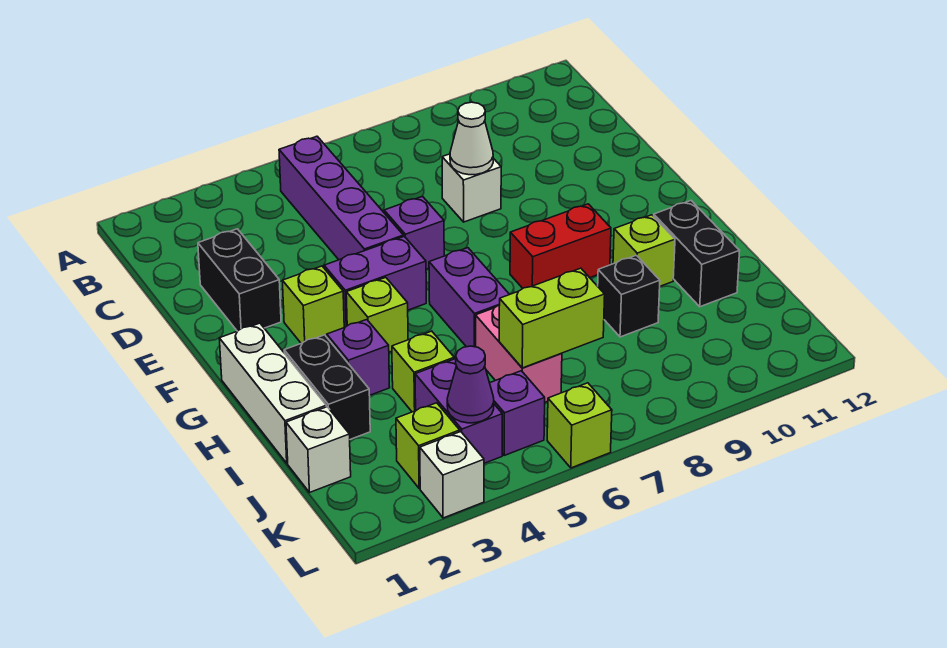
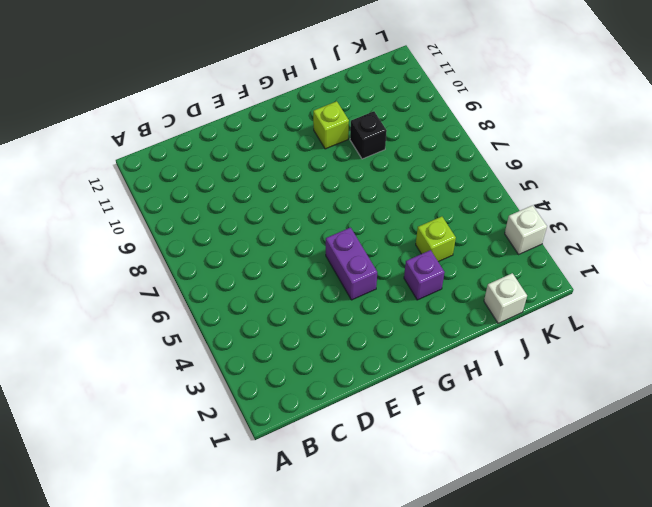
none -> purple brick B5:E5 level 1
none -> black brick D2:E2 level 1
none -> white brick D8 level 1

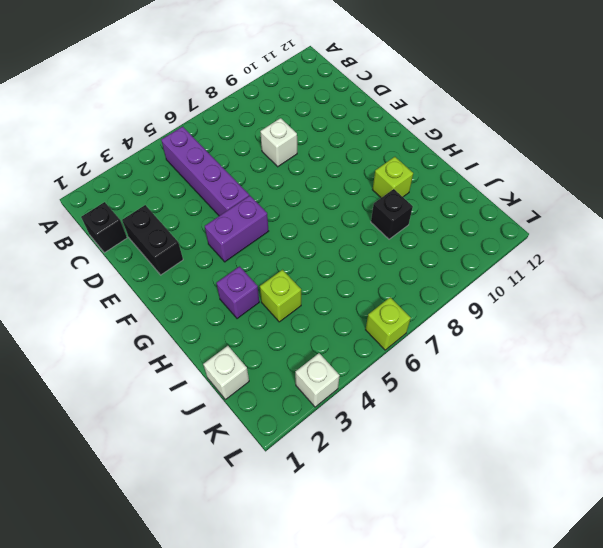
black brick C1 level 1 -> none
none -> purple brick E6 level 1
none -> lime brick F3 level 1
none -> white brick G1:I1 level 1

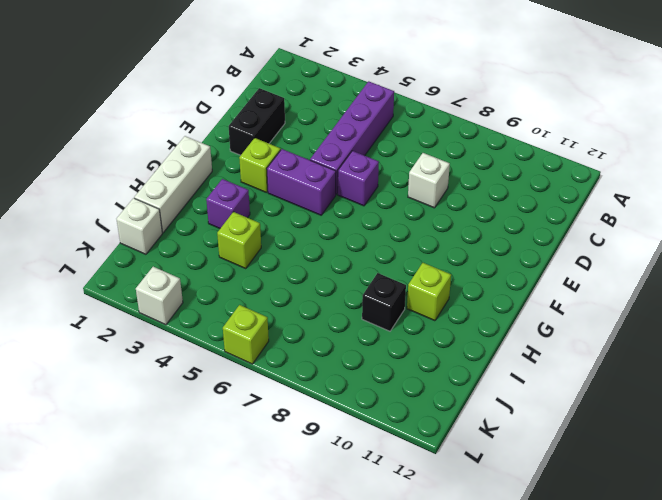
none -> lime brick G4 level 1
none -> purple brick G6:H6 level 1
none -> red brick G8:G9 level 1

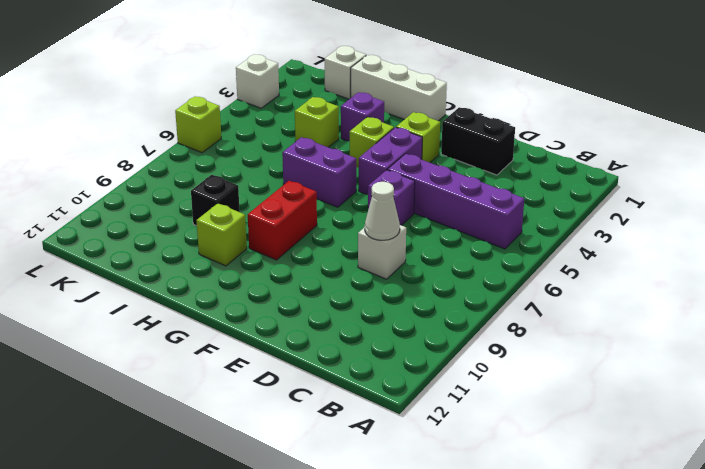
none -> black brick H2:I2 level 1
none -> black brick H11:I11 level 1
none -> pink brick I6:J6 level 1

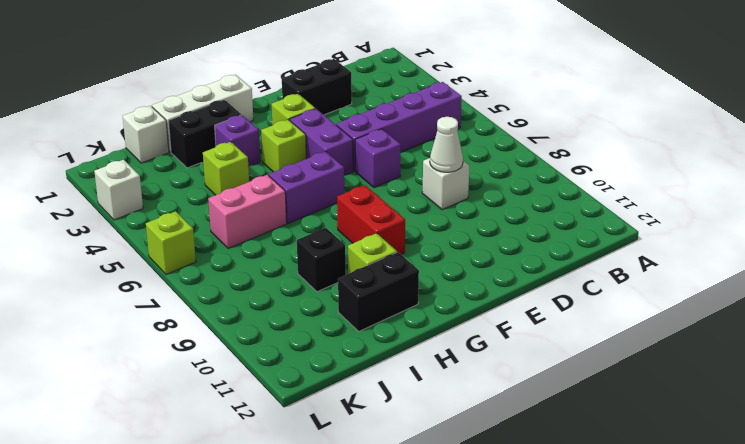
none -> purple brick J4:K4 level 1
none -> lime brick K3 level 1
none -> purple brick K5 level 1

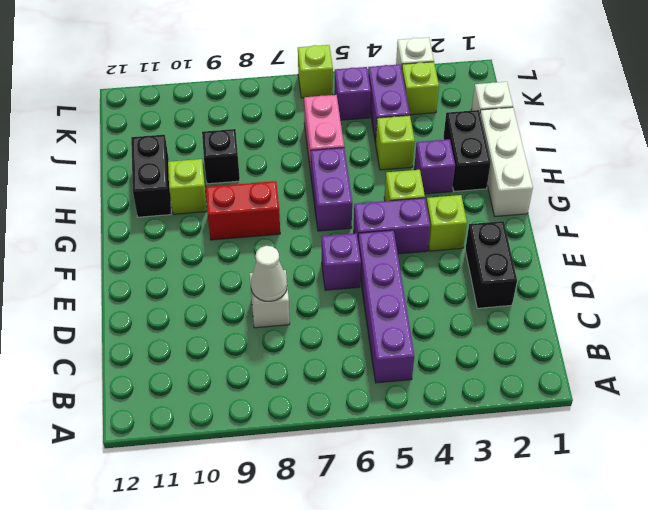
none -> lime brick J6:J7 level 2
none -> purple cone K4 level 2

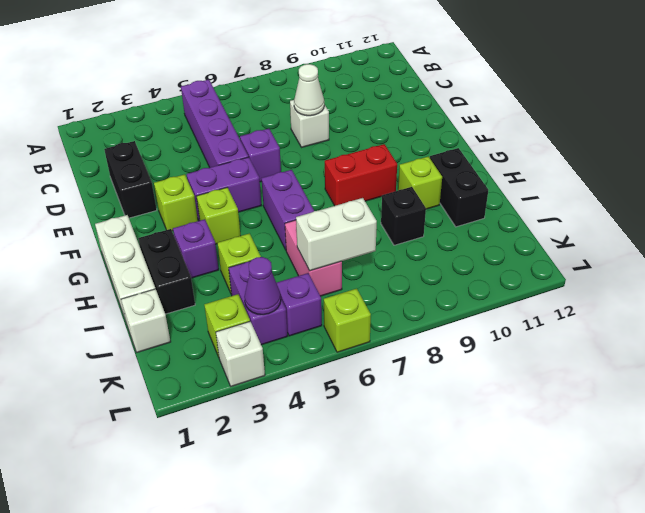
white brick J6:J7 level 2 -> lime brick J6:J7 level 2

